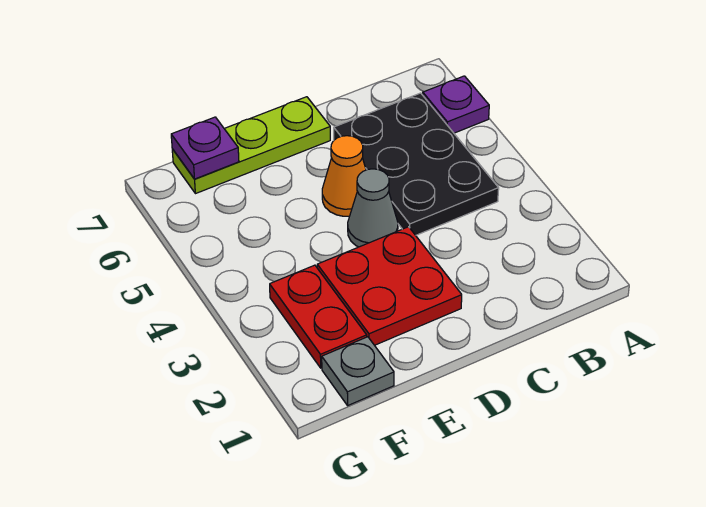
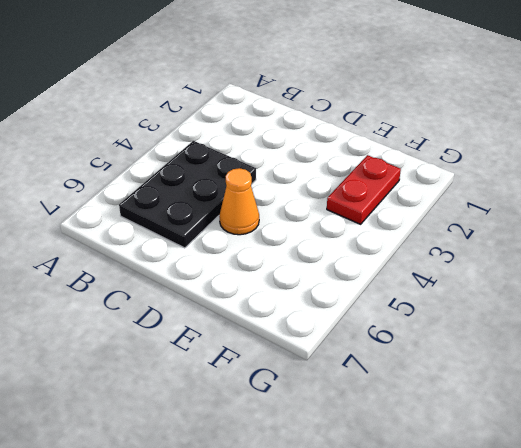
none -> purple plate A6 level 1
none -> red plate D2:E3 level 1

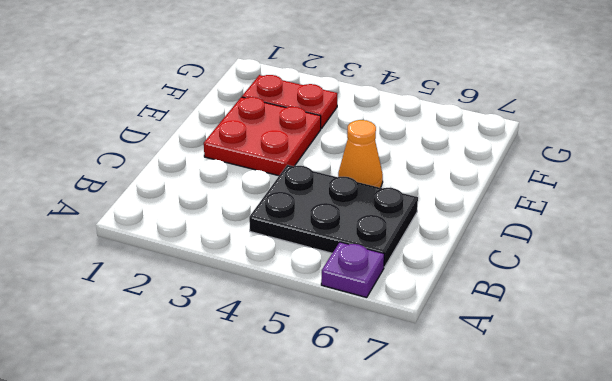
none -> grey cone D4 level 1
none -> lime plate D7:F7 level 1

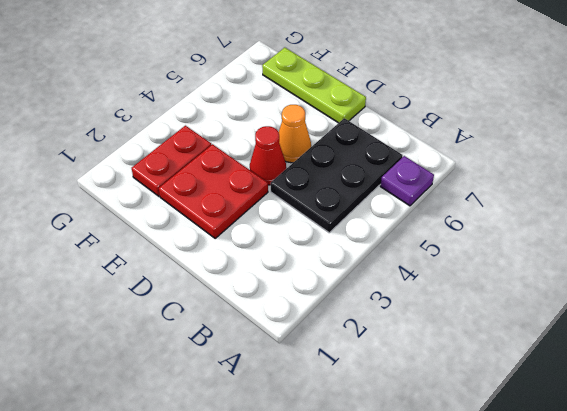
red cone D4 level 1 -> grey cone D4 level 1
none -> grey plate F1 level 1
none -> purple plate F7 level 2

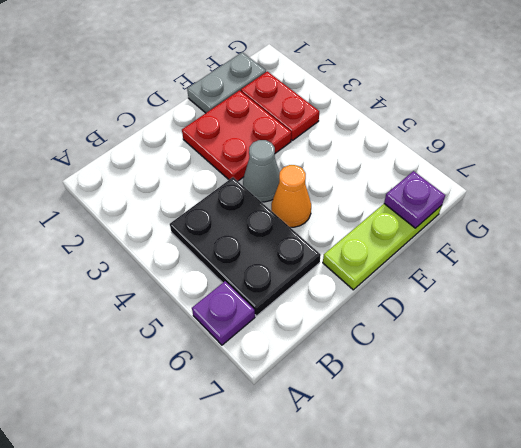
grey plate E1:F1 level 1 -> grey plate F1 level 1

